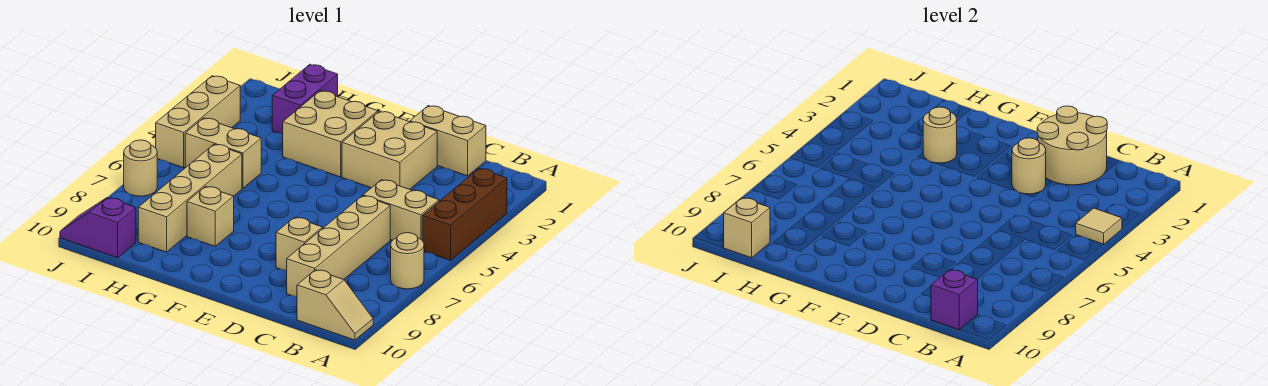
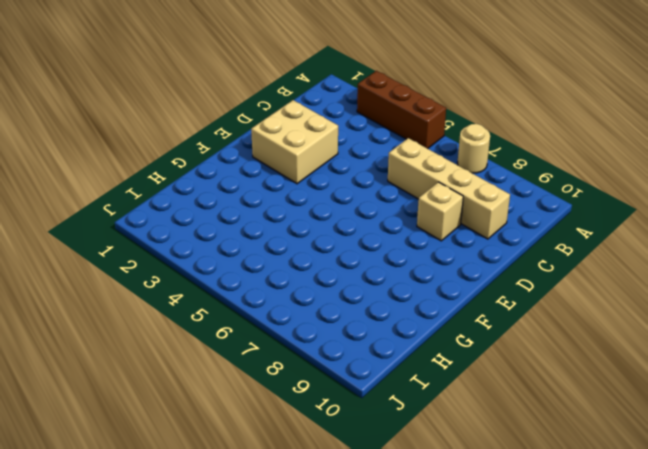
none -> tan slope A10:B10 level 1 top B
none -> tan brick B5:C5 level 1
none -> tan brick C1:D1 level 1

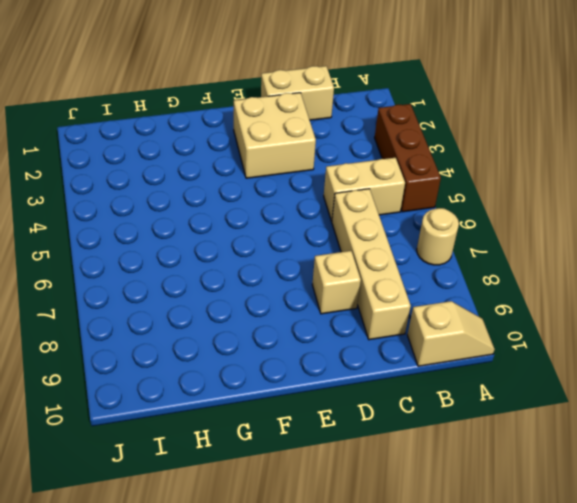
none -> tan brick F2:G3 level 1
none -> tan brick G8 level 1
none -> purple brick H1:H2 level 1

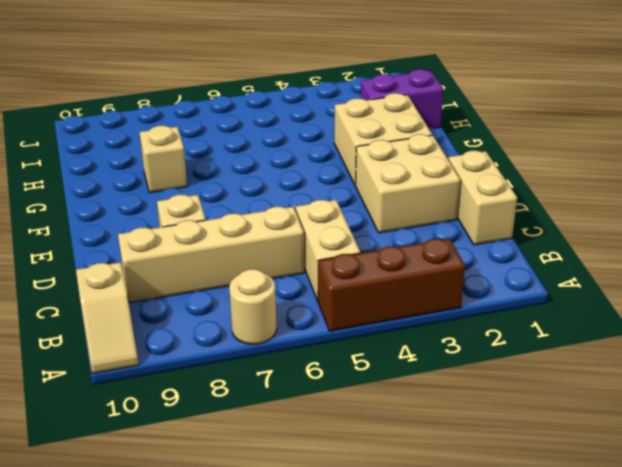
none -> tan brick H5:I5 level 1
none -> tan brick H6:H9 level 1
none -> purple slope I10:J10 level 1 top I

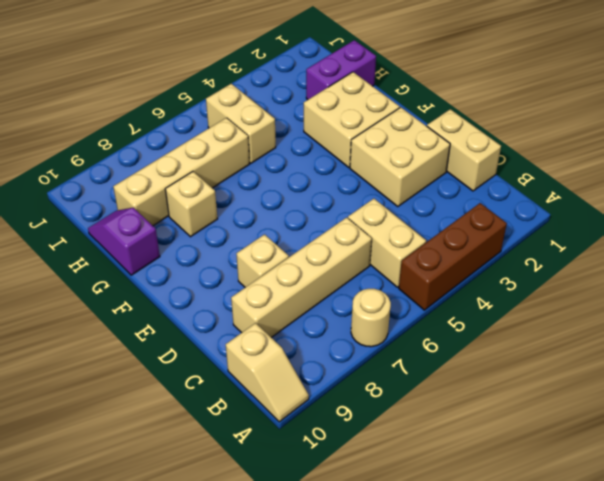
purple slope G10:H10 level 1 top G -> purple slope I10:J10 level 1 top I
none -> tan brick J3:J5 level 1
none -> tan round brick J7 level 1
none -> tan tile A4 level 2

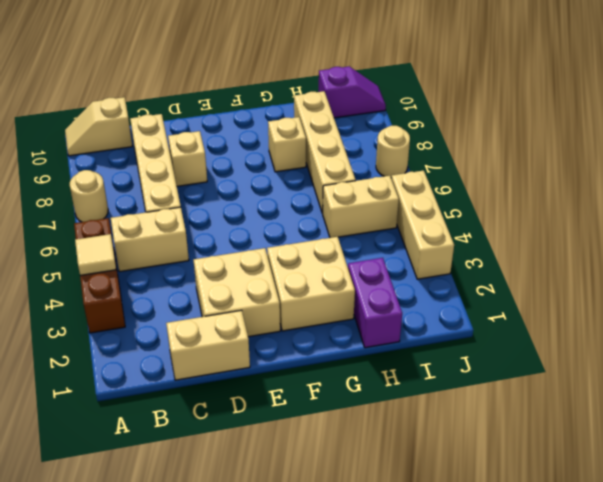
none -> purple brick B10 level 2
none -> tan round brick C1:D2 level 2
none -> tan round brick D3 level 2

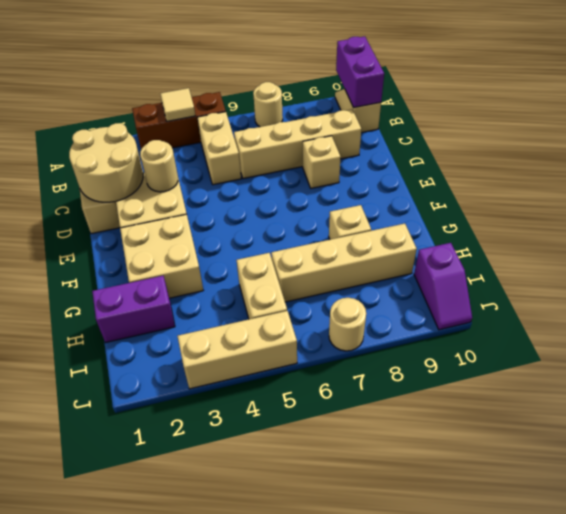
purple brick A10:B10 level 2 -> purple brick B10 level 2
none -> tan round brick G3 level 2
none -> tan brick I10 level 2

